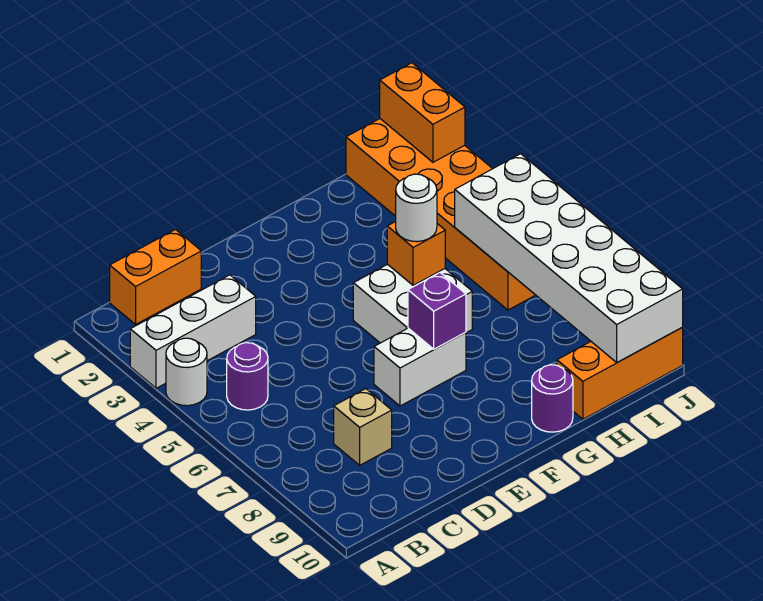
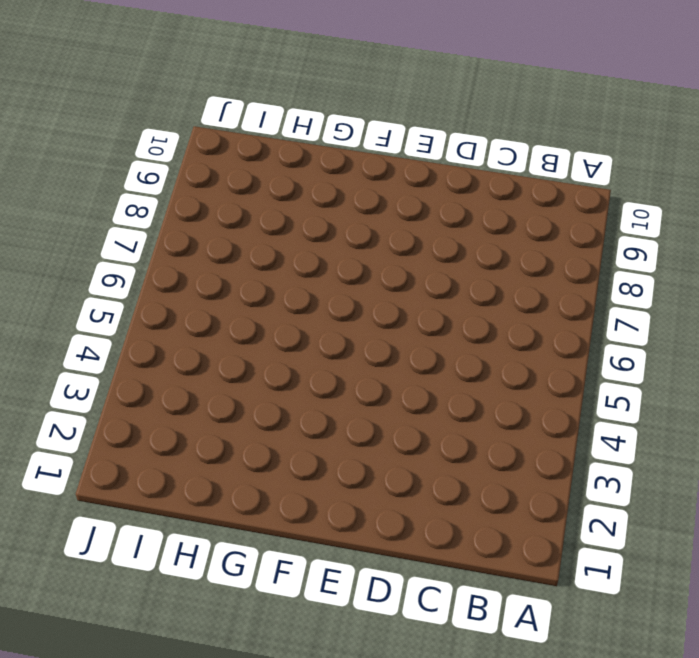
none -> white brick A3:C3 level 1
none -> white round brick A4 level 1
none -> orange brick B1:C1 level 1

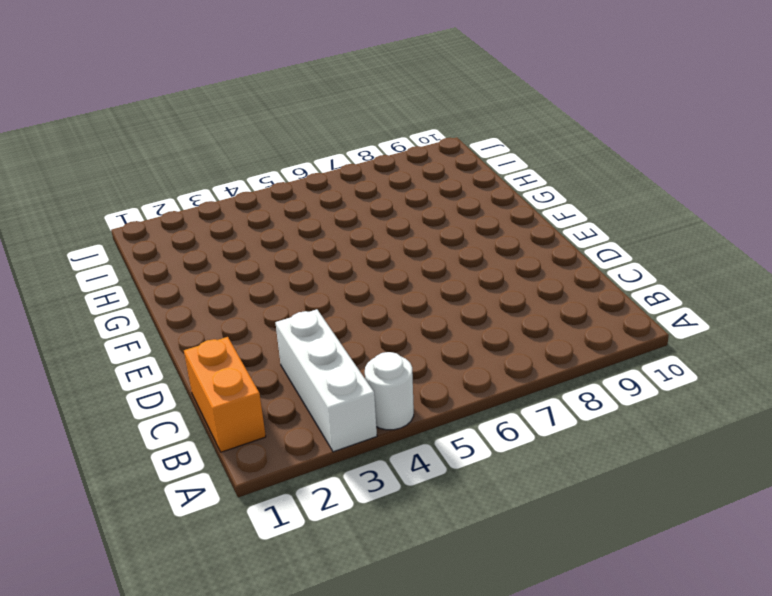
none -> purple round brick B5 level 1
none -> tan brick C8 level 1
none -> white brick E7:F7 level 1

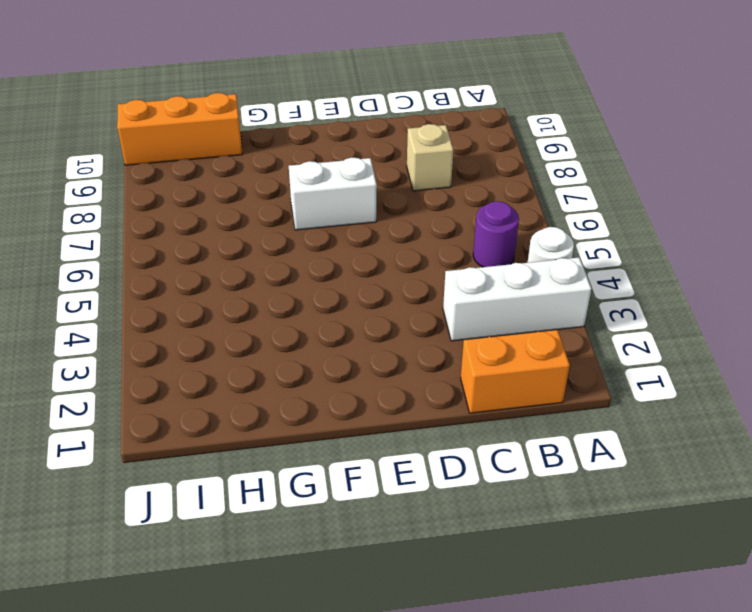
none -> white brick F5:G6 level 1
none -> purple round brick G10 level 1
none -> orange brick I1:J6 level 1

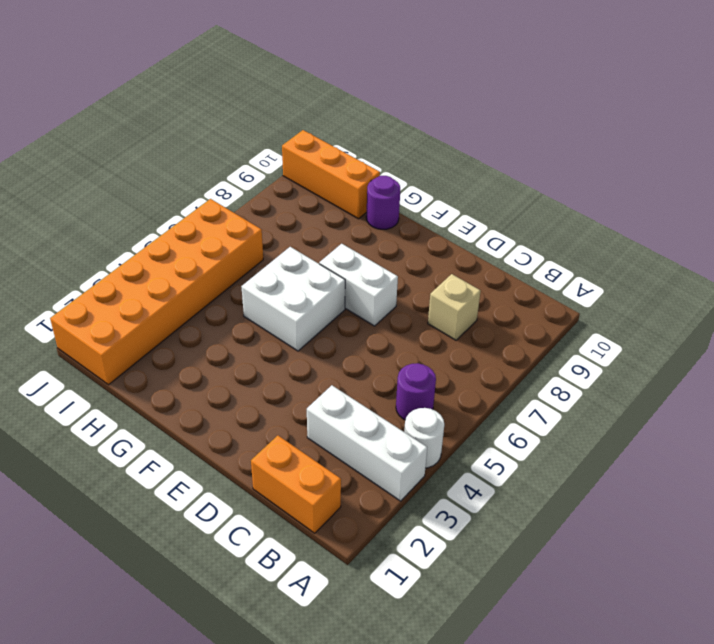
none -> purple brick F7 level 2
none -> orange brick G5 level 2
none -> white brick I5:J10 level 2

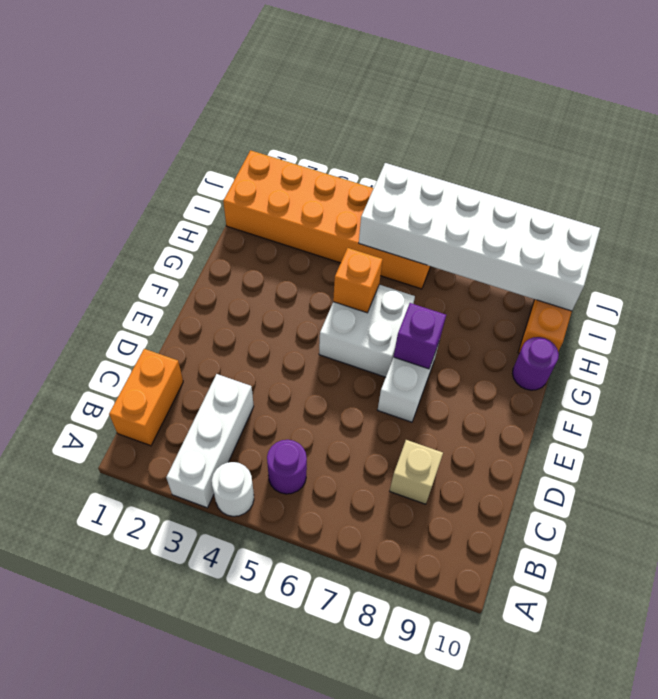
none -> orange brick J1:J2 level 2
none -> white round brick G5 level 3

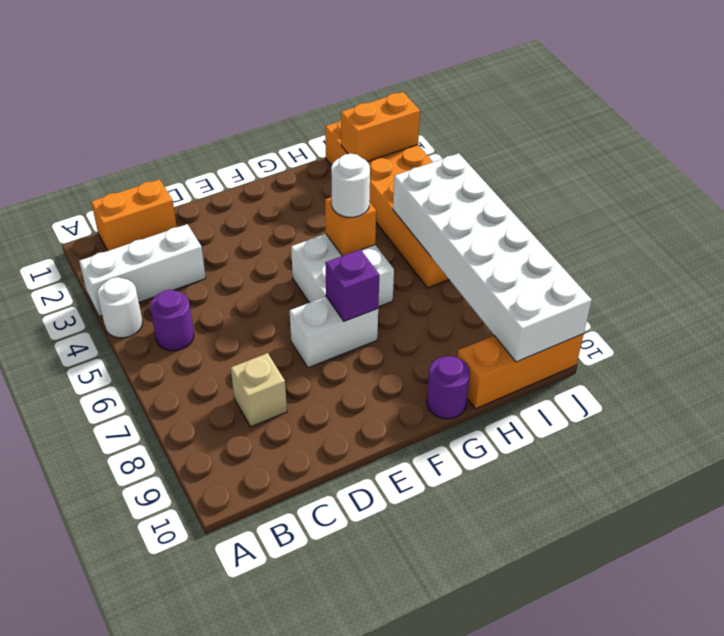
orange brick I2:J2 level 2 -> orange brick J1:J2 level 2

